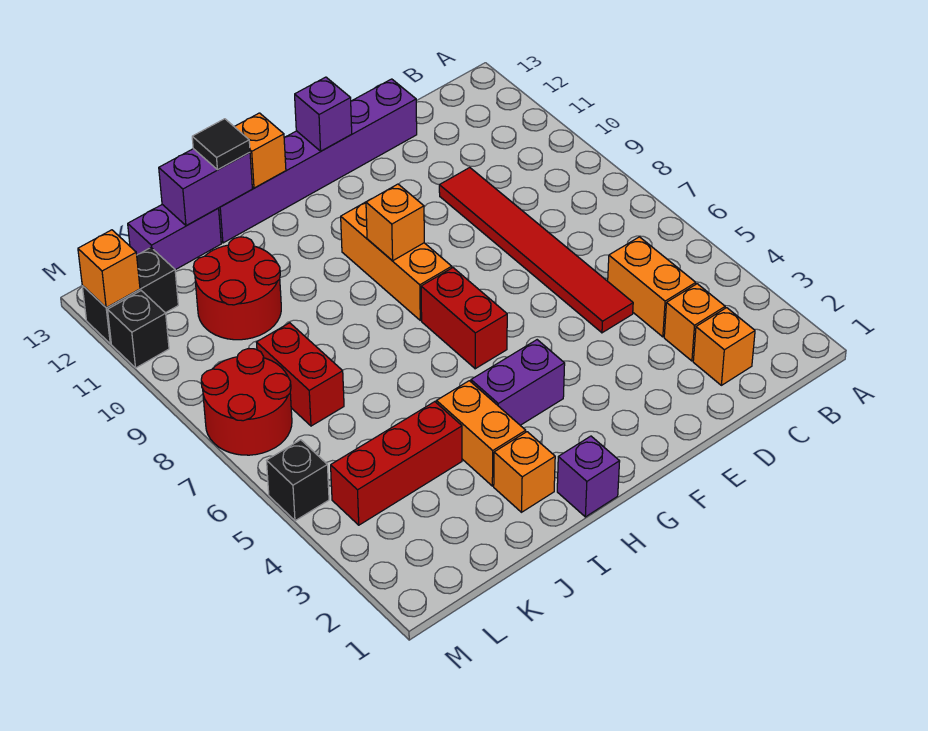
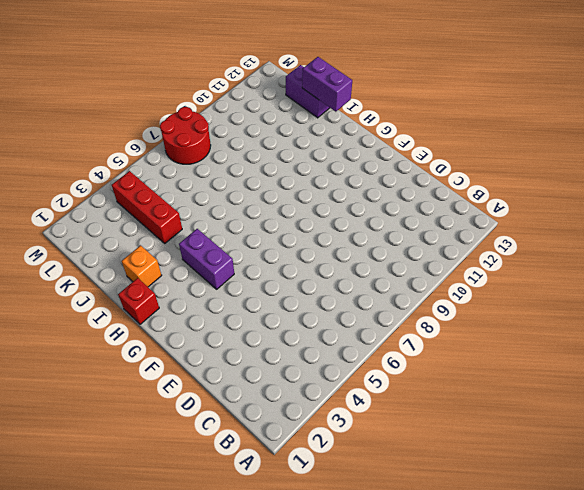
red brick H1 level 1 -> purple brick H1 level 1
none -> orange brick C2 level 1
none -> orange brick C3 level 1
none -> orange brick C4:C5 level 1

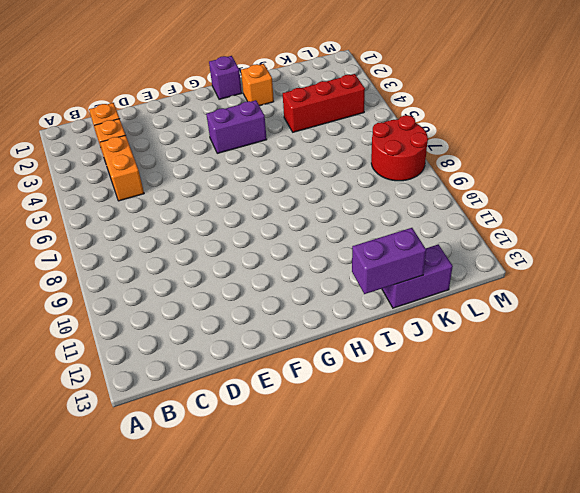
none -> red tile D5:D10 level 1
none -> purple brick D13:I13 level 1
none -> red brick G6:G7 level 1

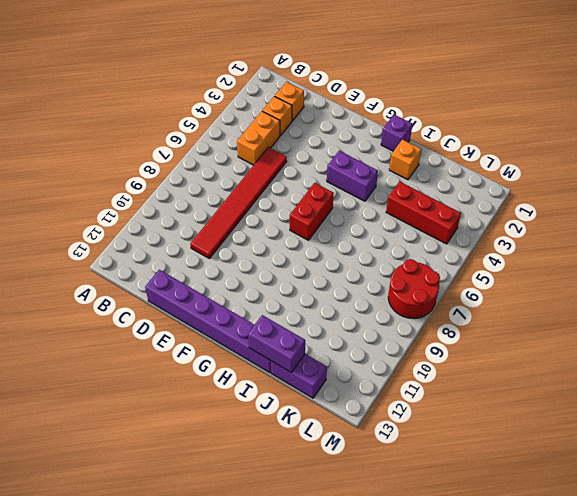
none -> orange brick G8:G10 level 1
none -> orange brick I3:I4 level 1
none -> red round brick J10:K11 level 1

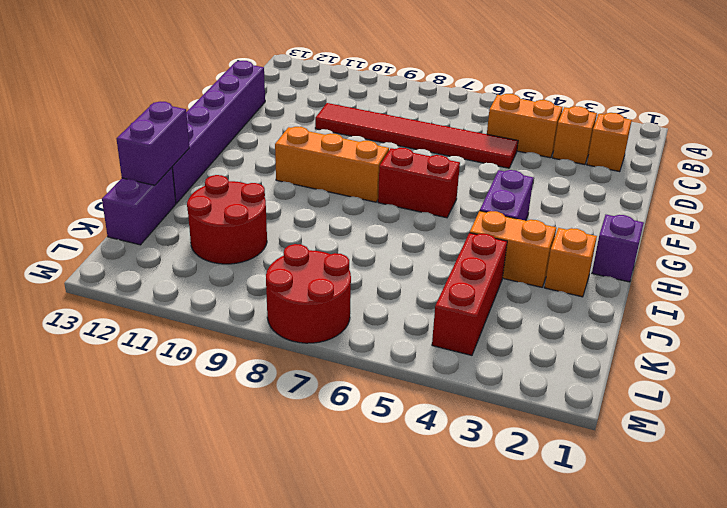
none -> red brick K7:K8 level 1
none -> black brick L12:M12 level 1
none -> black brick M5 level 1

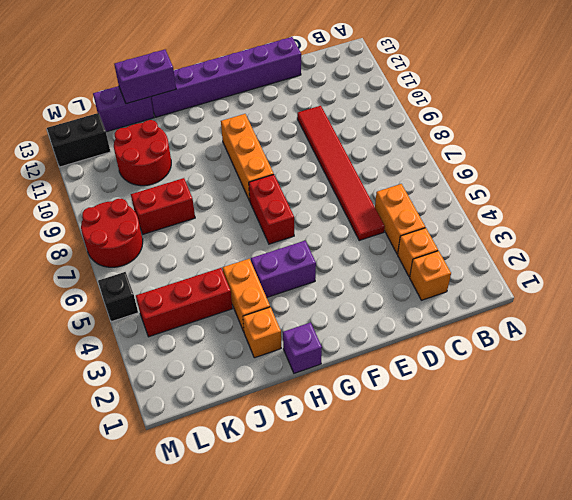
red brick J8:K8 level 1 -> red brick K7:K8 level 1
none -> black brick M11 level 1
none -> purple brick F13 level 2
none -> orange brick G9 level 2

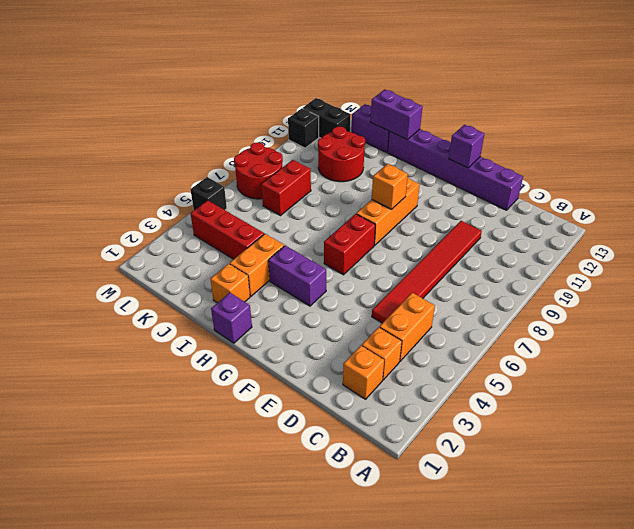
none -> orange brick H13 level 2
none -> orange brick M12 level 2
none -> black tile I13 level 3

